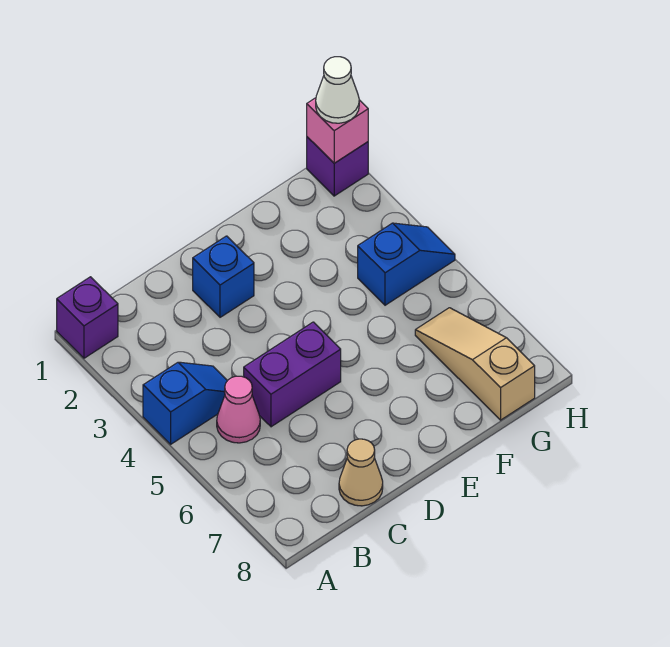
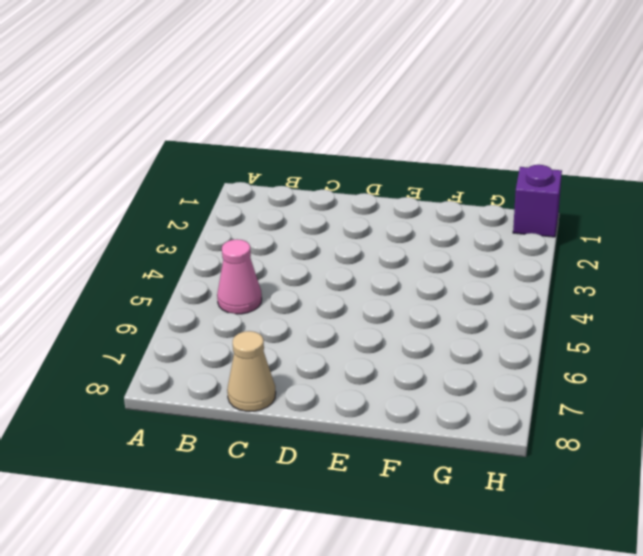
none -> purple brick A1 level 1
none -> blue slope A4:B4 level 1 top A

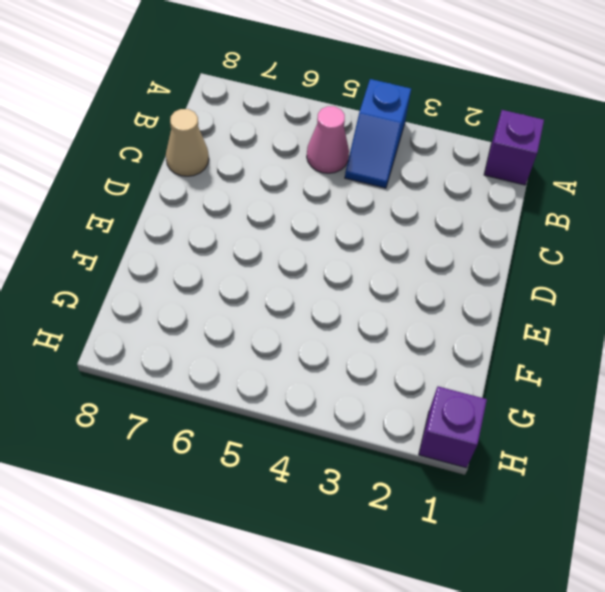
none -> purple brick C5:D5 level 1
none -> blue brick D2 level 1

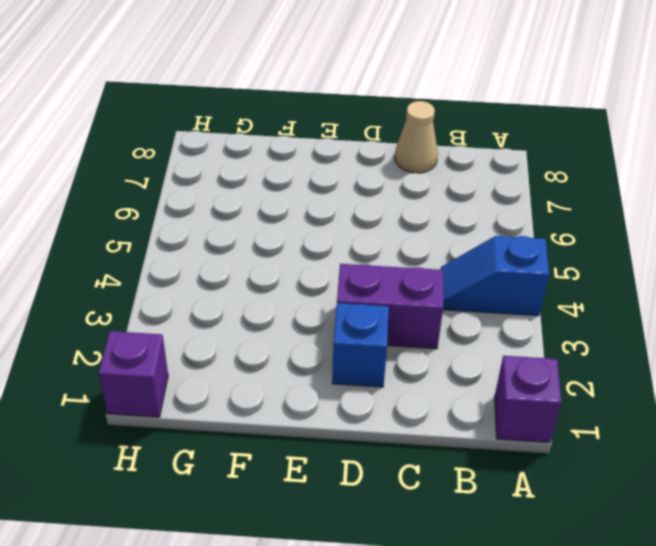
purple brick C3:D3 level 1 -> purple brick C5:D5 level 1
none -> pink cone B5 level 1
none -> blue slope G4:H4 level 1 top G

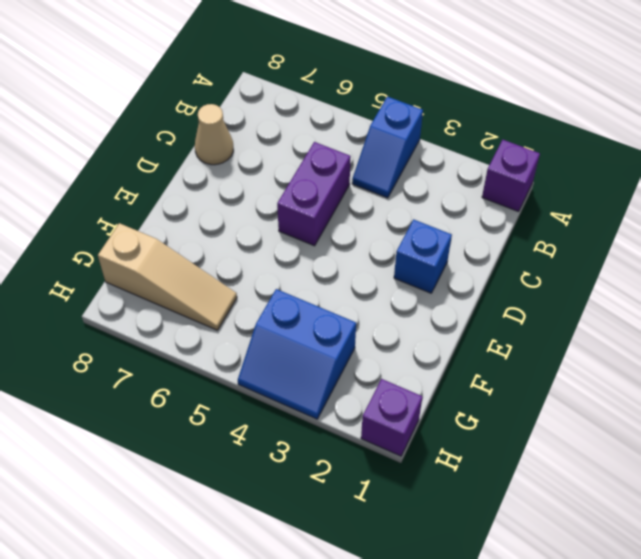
blue slope G3:H4 level 1 top G -> blue slope G4:H4 level 1 top G
none -> pink cone B5 level 1
none -> pink brick H1 level 2

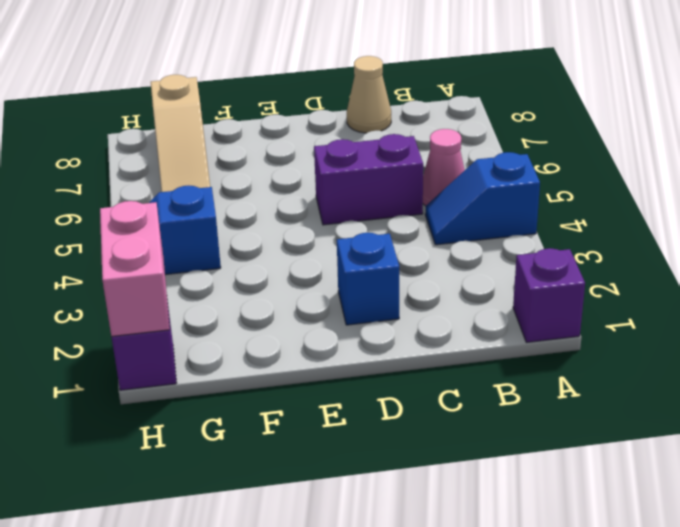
pink brick H1:H2 level 2 -> pink brick H1 level 2
none -> white cone H1 level 3

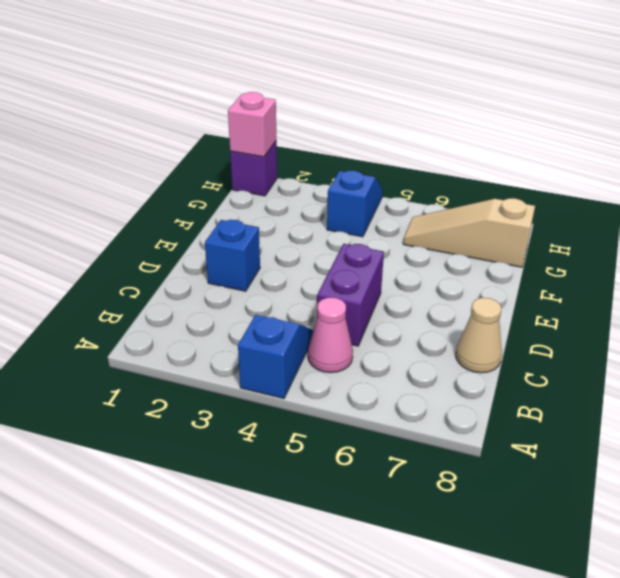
none -> purple brick A1 level 1
none -> white cone H1 level 3

